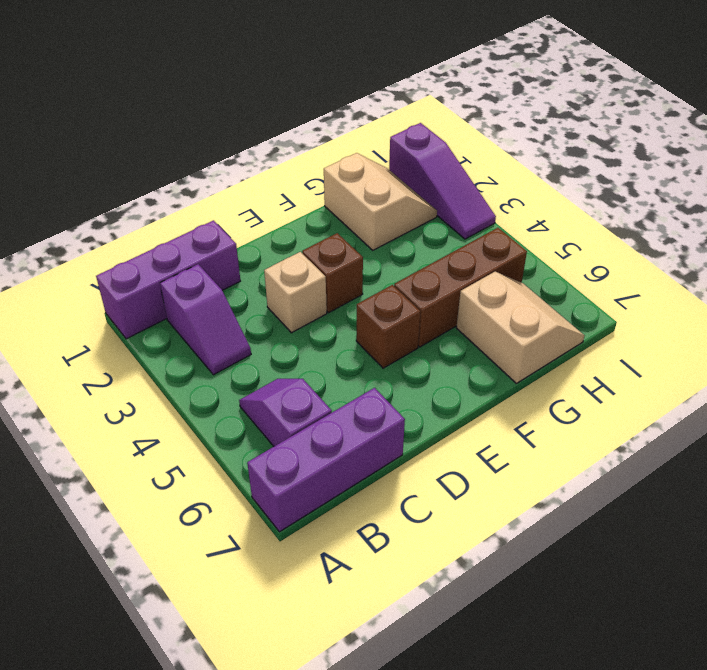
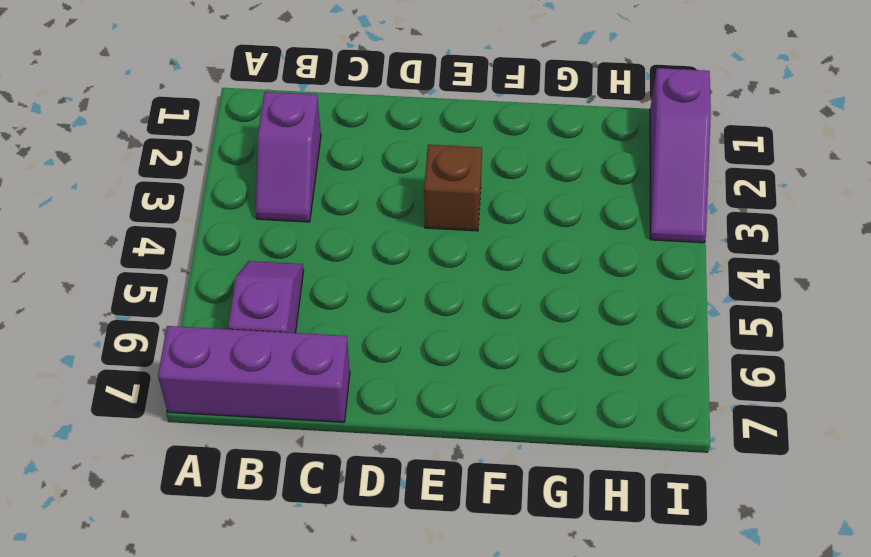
none -> purple brick A1:C1 level 1
none -> tan brick D3 level 1

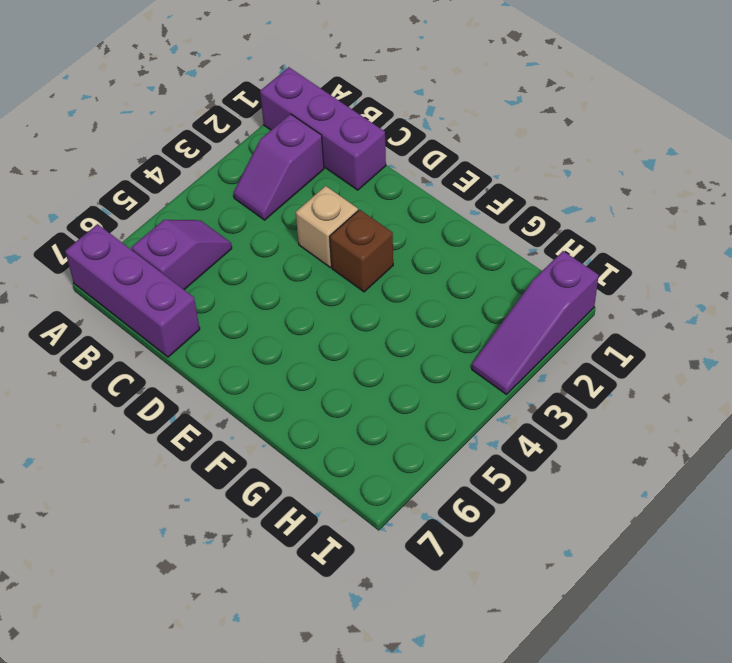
none -> brown brick E5 level 1
none -> brown brick F5:H5 level 1

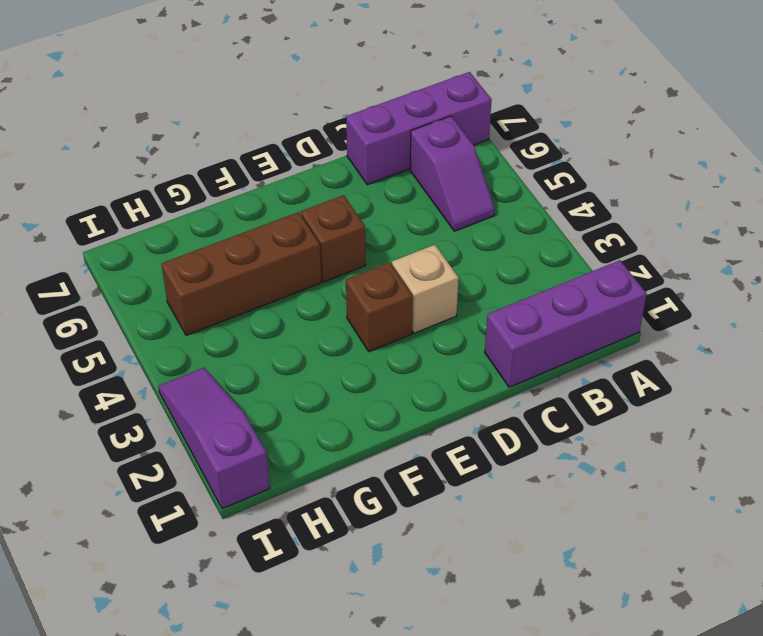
none -> purple slope B2:B3 level 1 top 2
none -> tan slope G1:H2 level 1 top G

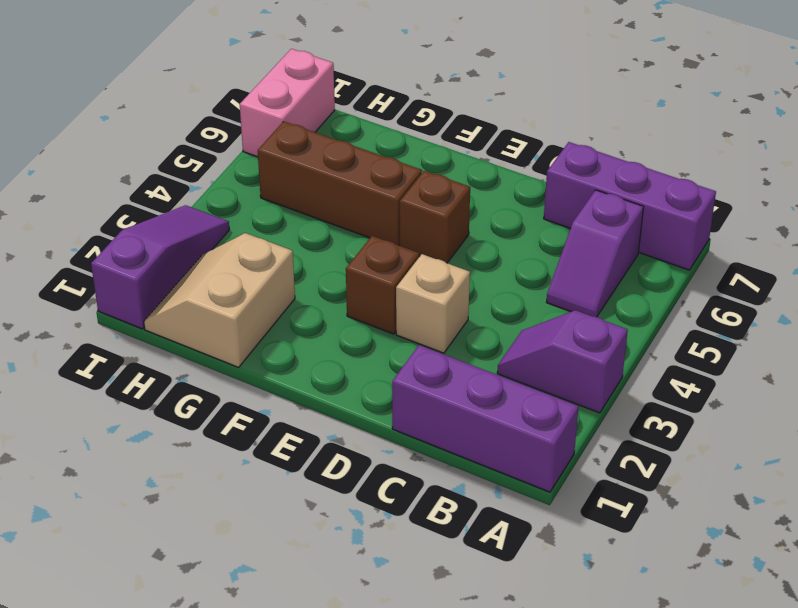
purple slope A3:B3 level 1 top A -> purple slope B2:B3 level 1 top 2
pink brick I6:I7 level 1 -> none
none -> tan slope G6:H7 level 1 top G

